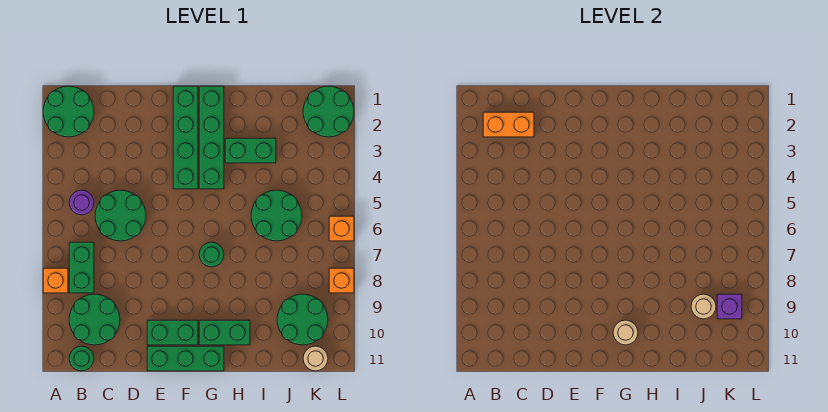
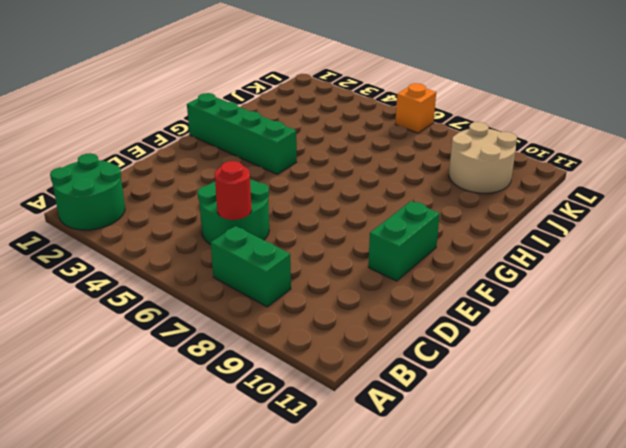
red round brick C6 level 2 -> none
tan round brick J9:K10 level 1 -> green round brick J9:K10 level 1
none -> orange brick A8 level 1
none -> purple round brick B5 level 1
none -> green round brick B9:C10 level 1

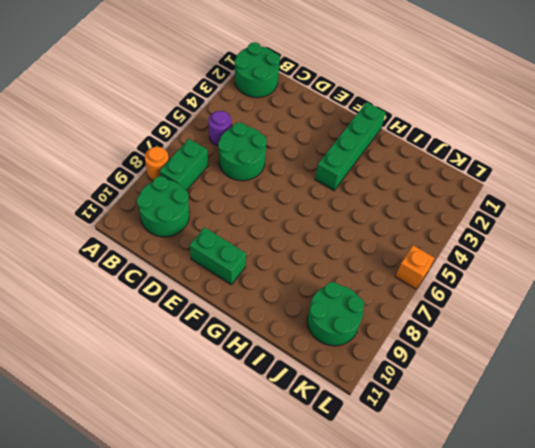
orange round brick A8 level 1 -> orange brick A8 level 1
none -> green round brick B11 level 1
none -> green brick E11:G11 level 1
none -> green brick F1:F4 level 1

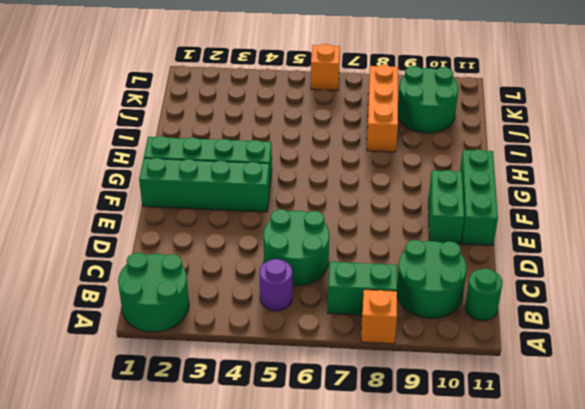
orange brick I8:K8 level 1 -> none
none -> green round brick G7 level 1
none -> green brick G10:H10 level 1
none -> green brick H3:I3 level 1

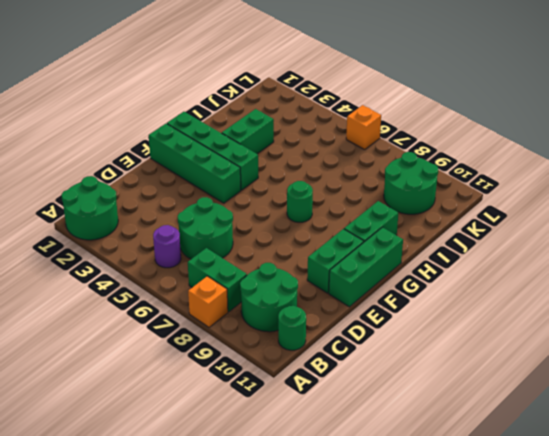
none -> green round brick I5:J6 level 1
none -> green round brick K1:L2 level 1
none -> tan round brick K11 level 1

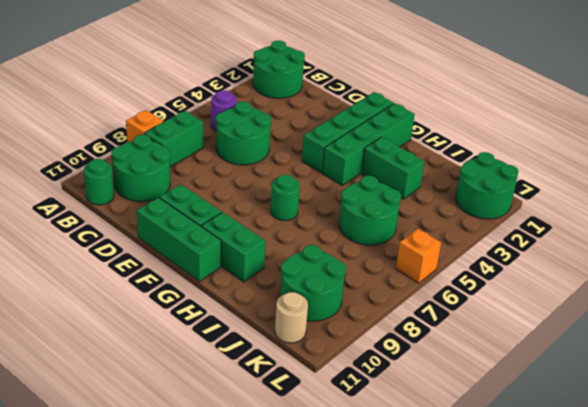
none -> orange brick L8 level 1
none -> orange brick B2:C2 level 2
none -> tan round brick G10 level 2

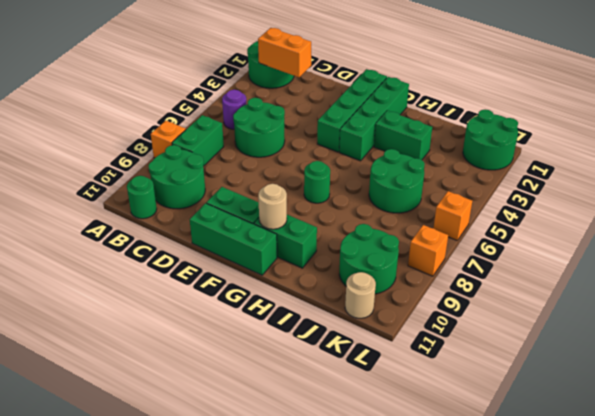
none -> tan round brick J9 level 2
none -> purple brick K9 level 2

